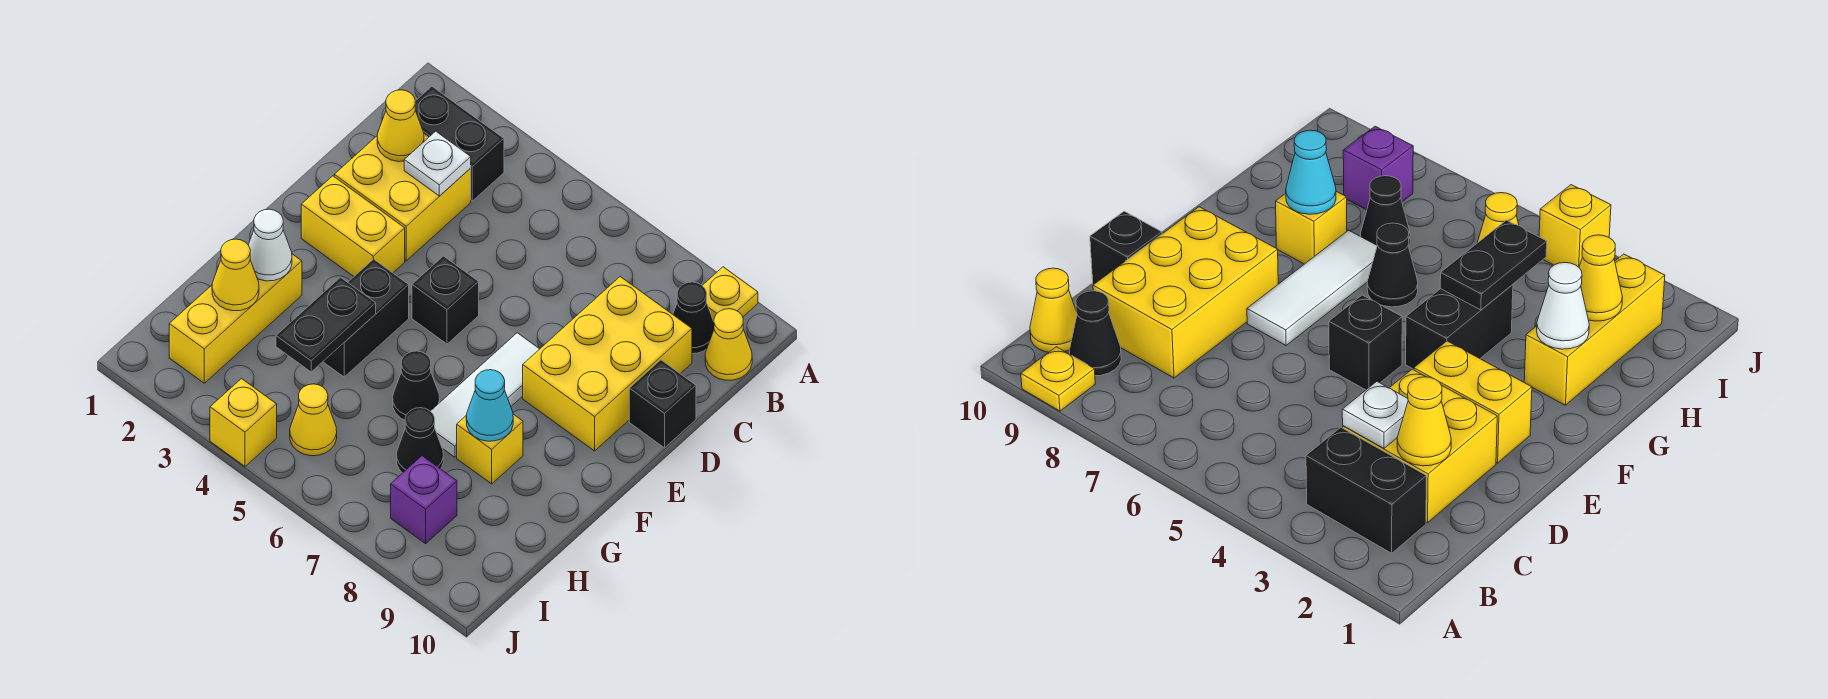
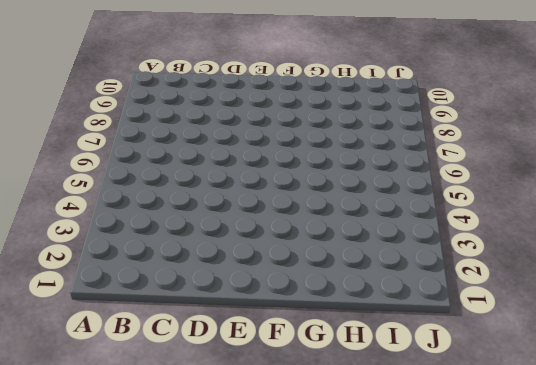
none -> yellow plate A9 level 1
none -> black brick B2:B3 level 1
none -> black cone B9 level 1

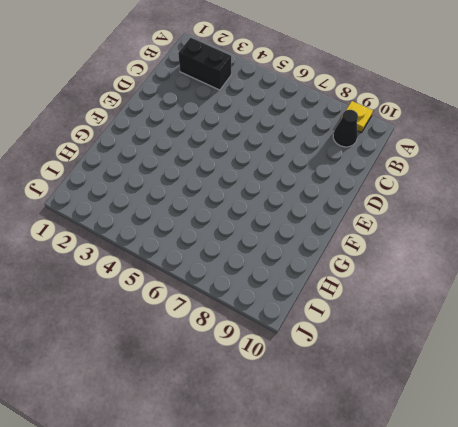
none -> yellow cone B10 level 1
none -> yellow brick C2:D3 level 1
none -> yellow brick C8:E9 level 1

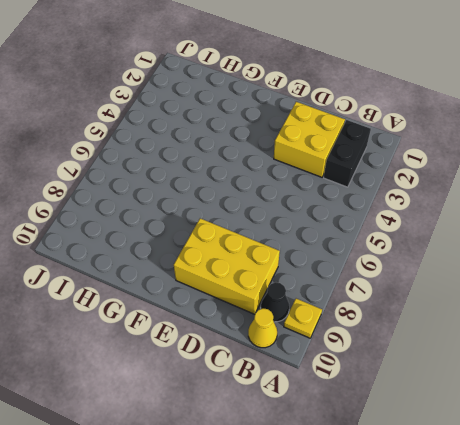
none -> black brick D10 level 1
none -> yellow brick E2:E3 level 1
none -> black brick E5 level 1

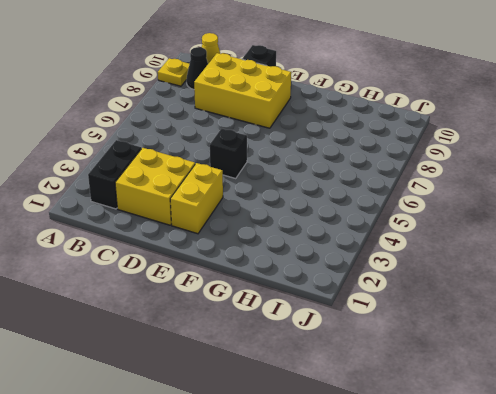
none -> white tile E7:G7 level 1
none -> black brick F4:G4 level 1
none -> yellow brick G2:I2 level 1

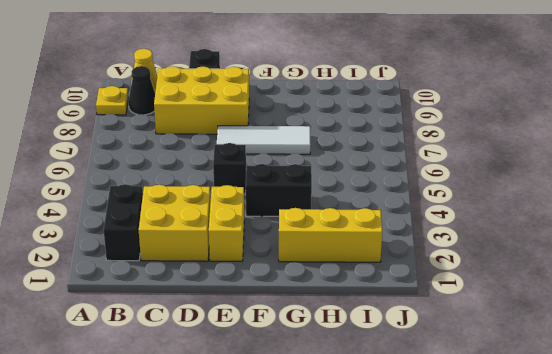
none -> black cone G6 level 1
none -> yellow brick G8 level 1
none -> black cone H7 level 1

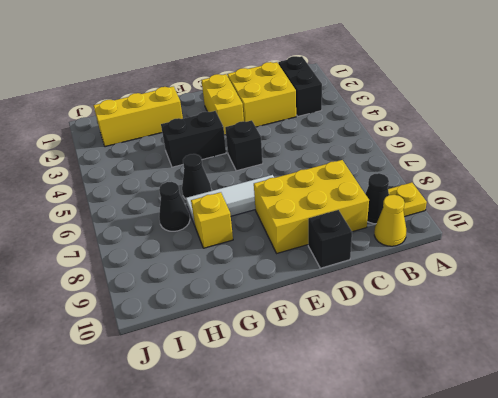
none -> yellow cone I5 level 1
none -> purple brick I8 level 1
none -> yellow brick J4 level 1

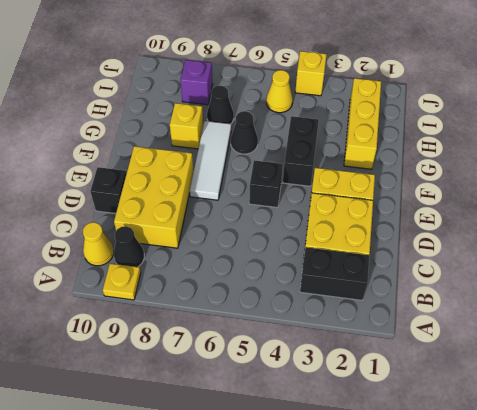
none -> yellow cone C2 level 2
none -> white plate C3 level 2
none -> white cone G2 level 2

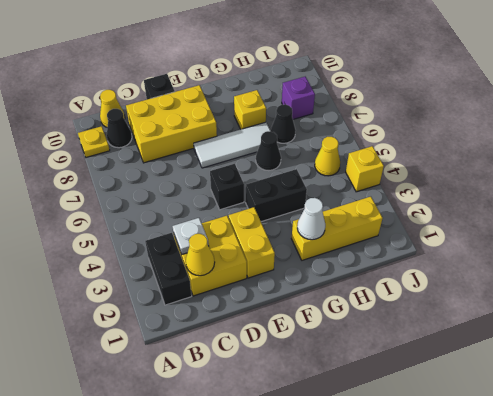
none -> black plate G4:H4 level 2
none -> cyan cone G8 level 2
none -> yellow cone H2 level 2

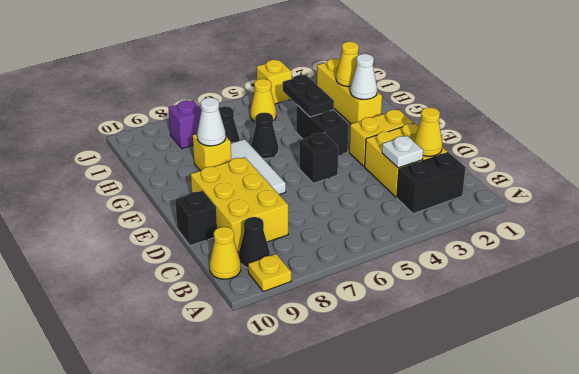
white cone G8 level 2 -> cyan cone G8 level 2

